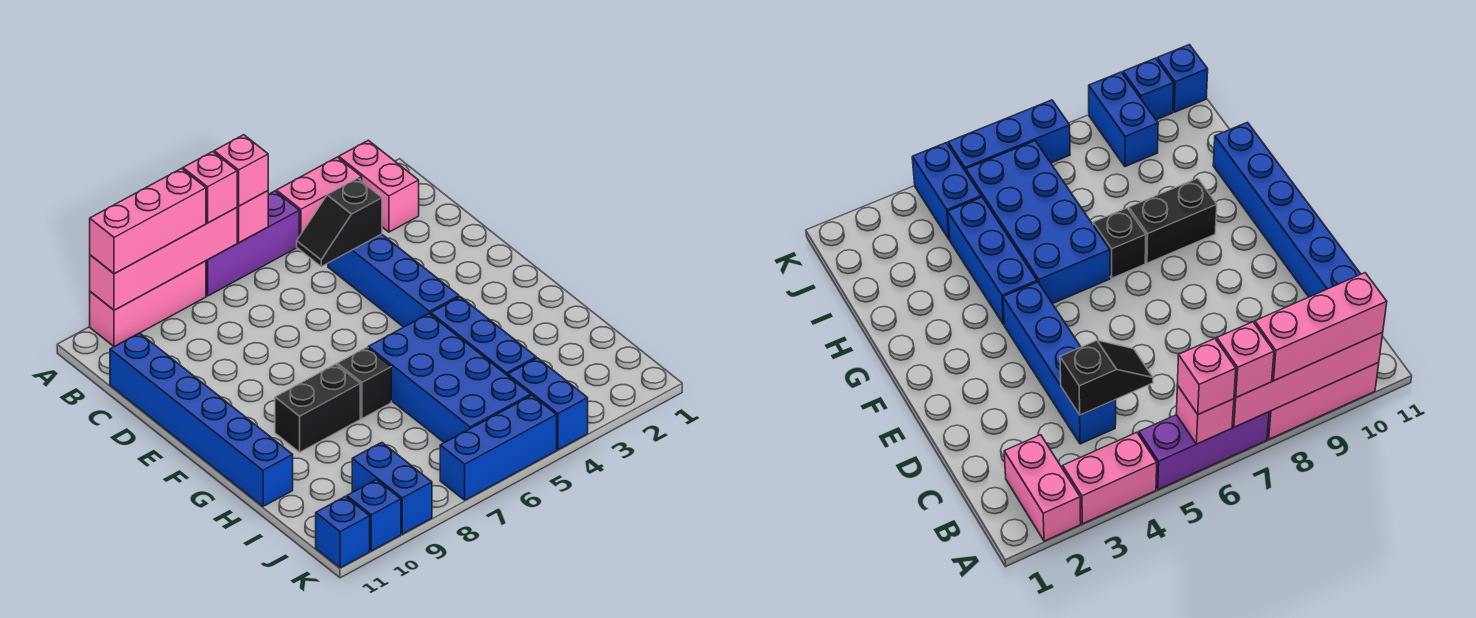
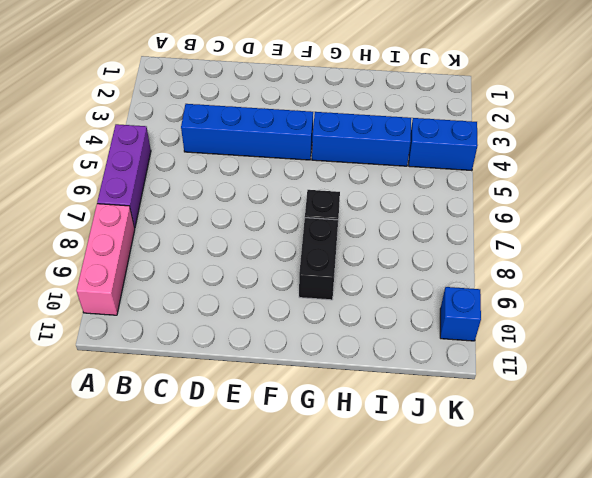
none -> pink brick A2:B2 level 1
none -> pink brick A3:A4 level 1
none -> blue brick C11:H11 level 1

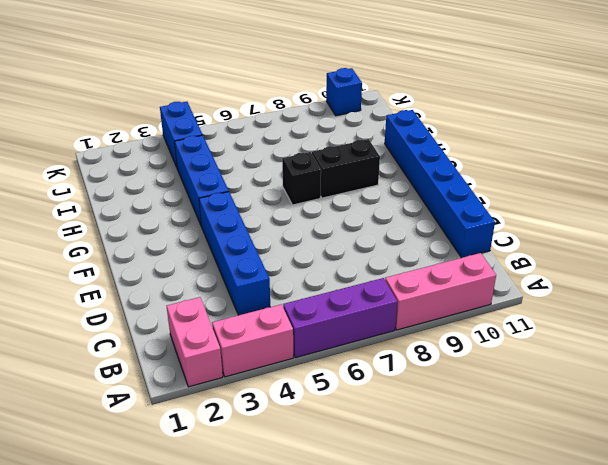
none -> blue brick G5:J6 level 1
none -> blue brick J9:K9 level 1
none -> blue brick K5:K7 level 1

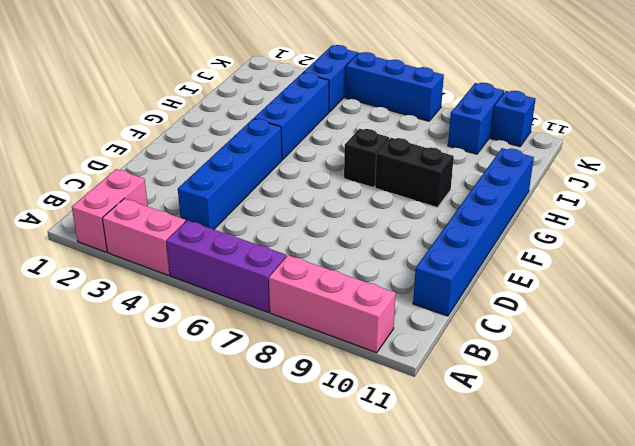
none -> blue brick G5:J6 level 1
none -> blue brick K11 level 1
none -> pink brick A6 level 2

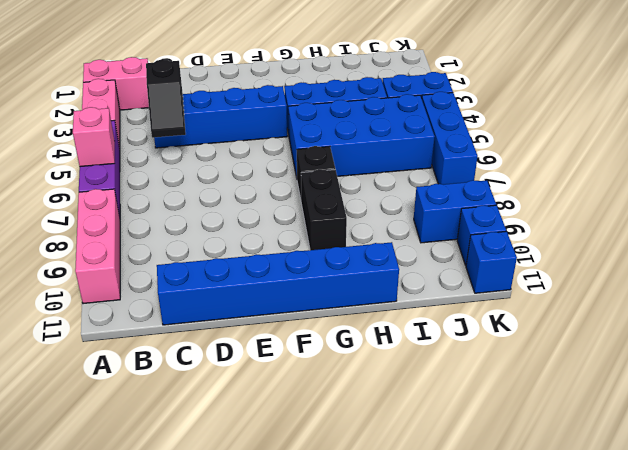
none -> pink brick A7:A10 level 2
none -> pink brick A6 level 3
none -> pink brick A7 level 3

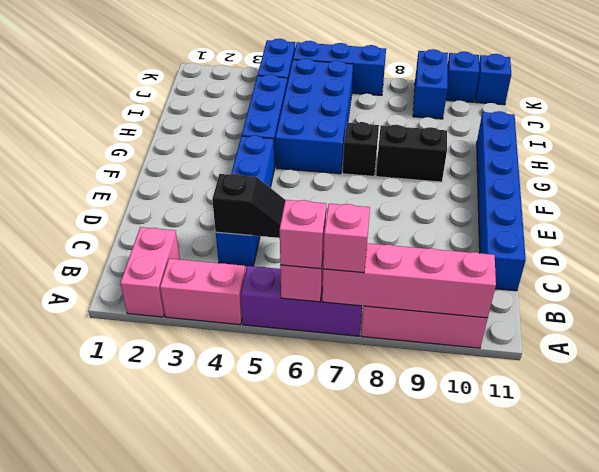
none -> pink brick A8:A10 level 3

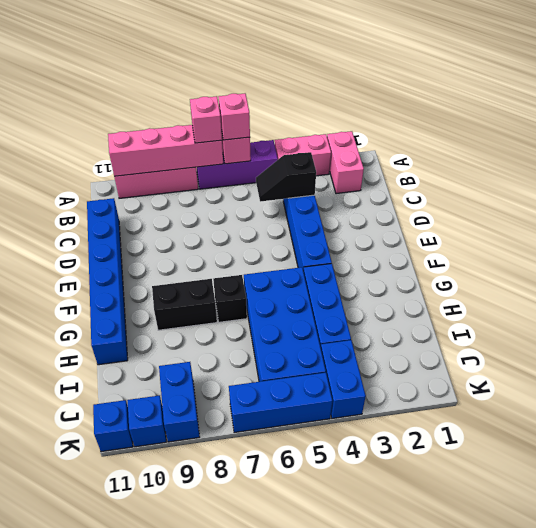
none -> pink brick A8:A10 level 3

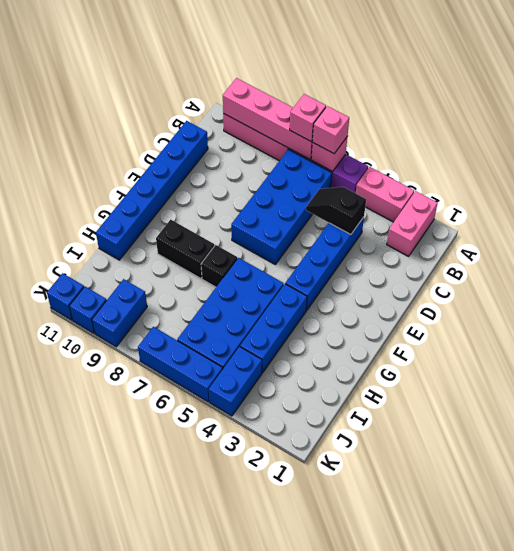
blue brick B6:E7 level 1 -> none
none -> pink brick A8:A10 level 3

